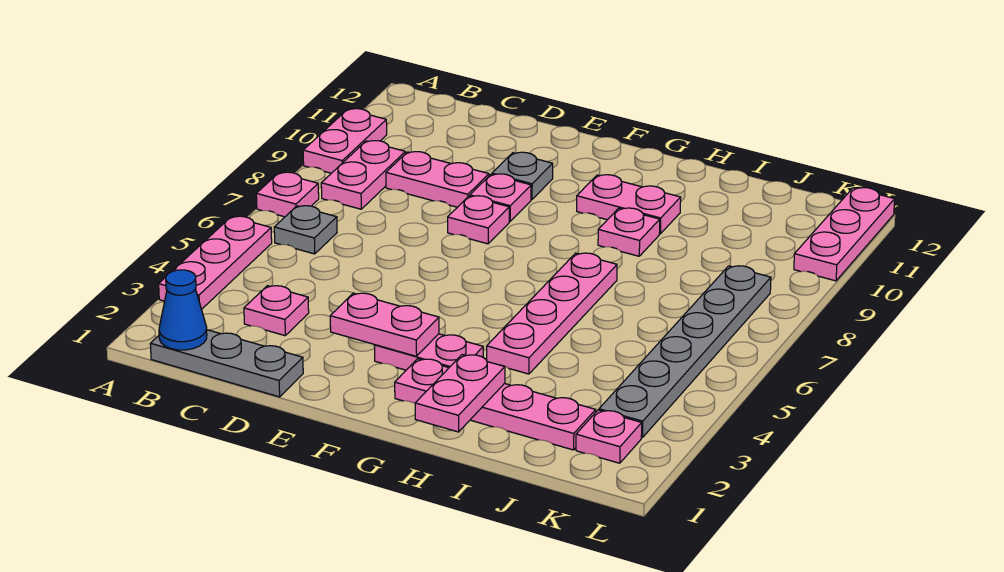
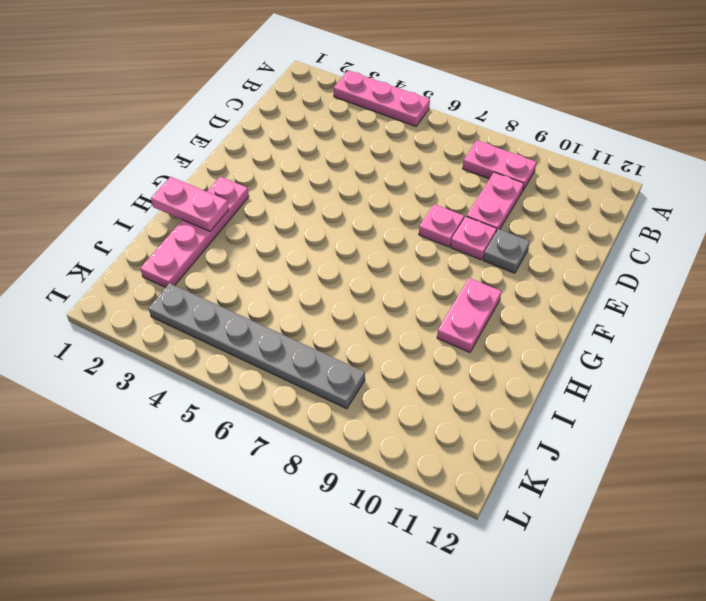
none -> pink plate A7 level 1
none -> pink plate A9:A10 level 1
none -> grey plate B1:D1 level 1

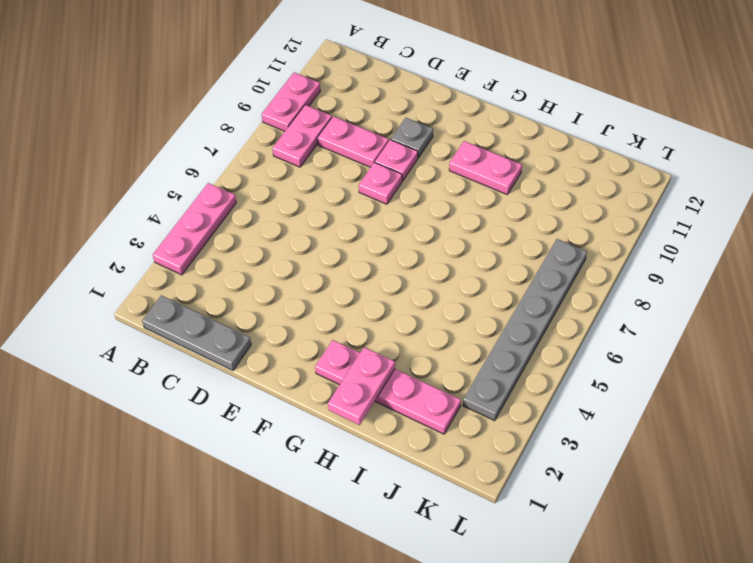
none -> pink plate A7 level 1
none -> grey plate B6 level 1
none -> pink plate C3 level 1

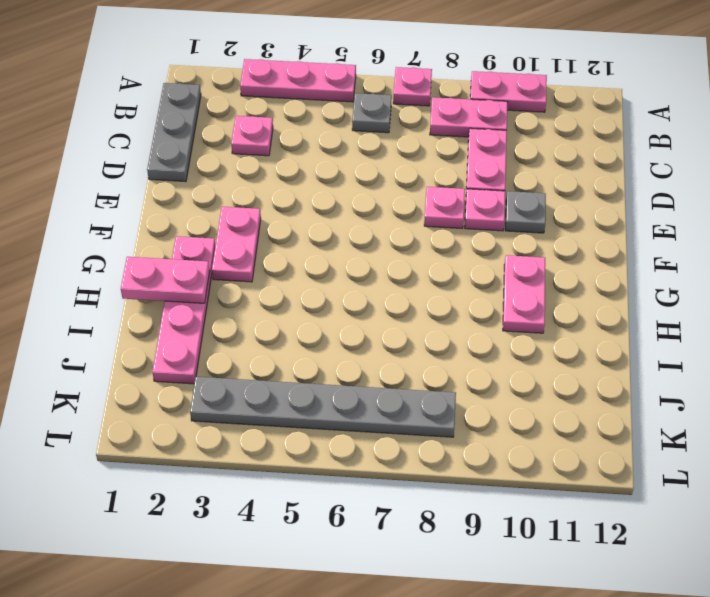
none -> pink plate H4:H7 level 1
none -> pink plate H9 level 1
none -> pink plate K2 level 1

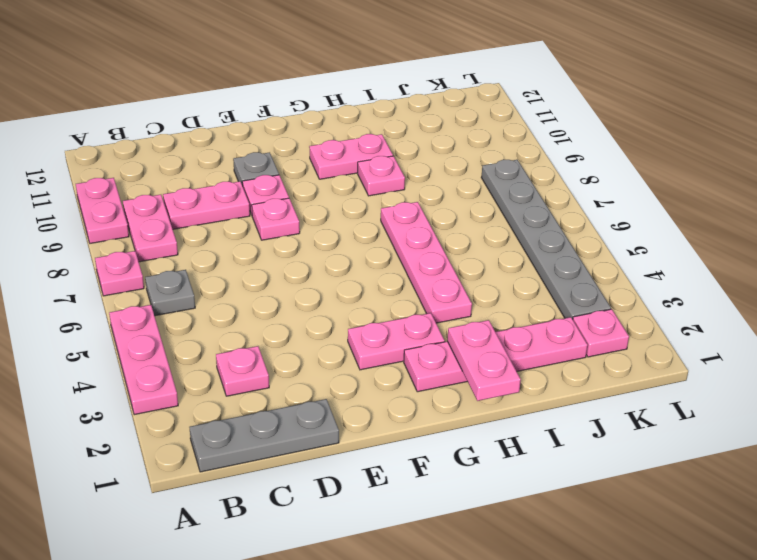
none -> pink plate L10:L12 level 1
none -> blue cone B1 level 2
none -> pink plate E3:F3 level 2

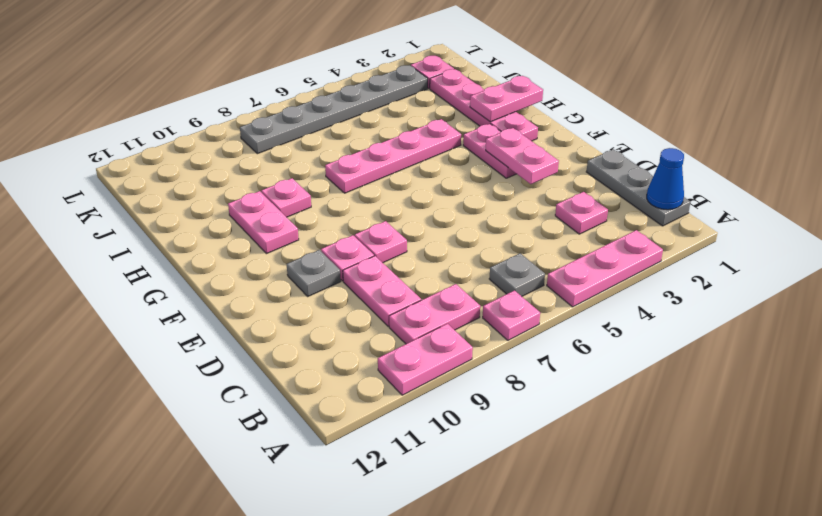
none -> pink plate L10:L12 level 1

